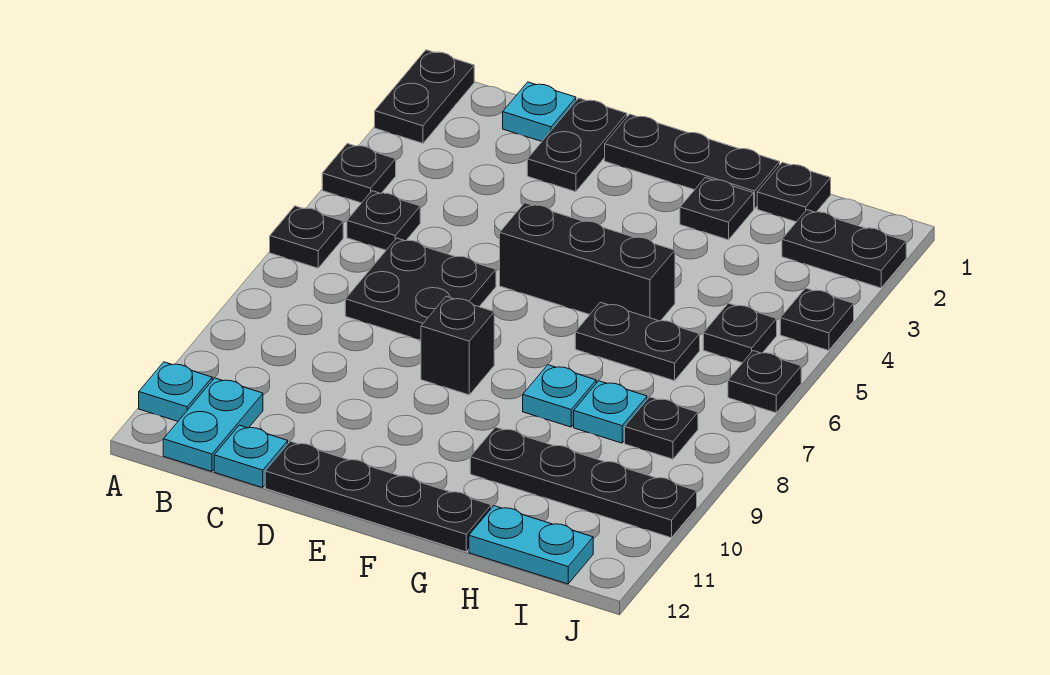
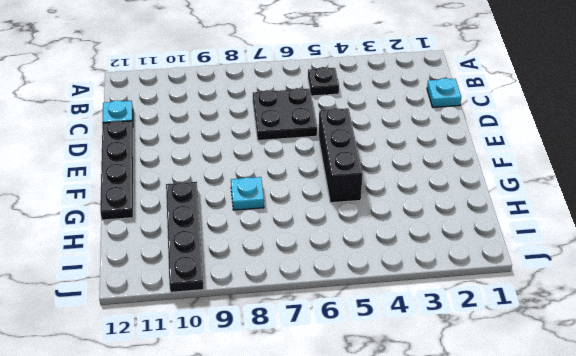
none -> black plate A1:A2 level 1
none -> black plate A4 level 1
none -> black plate A6 level 1

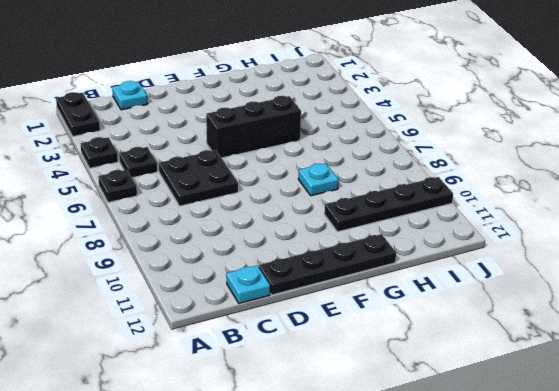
none -> cyan plate A11 level 1
none -> cyan plate B11:B12 level 1
none -> black plate D1:D2 level 1

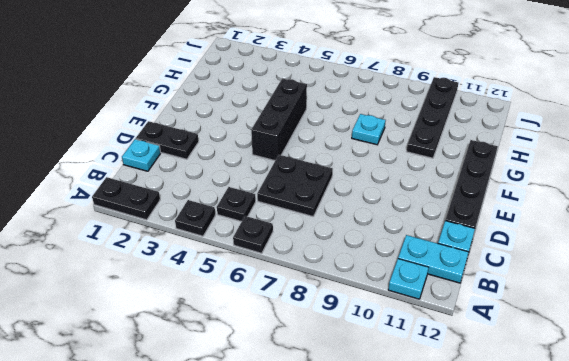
none -> black plate E1:G1 level 1
none -> black brick E8 level 1
none -> black plate G2 level 1

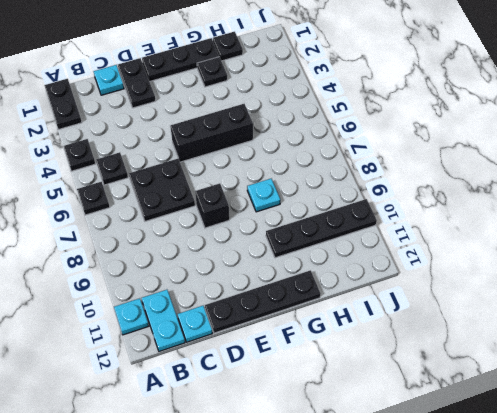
none -> black plate G6:H6 level 1
none -> cyan plate H8 level 1
none -> cyan plate H12:I12 level 1

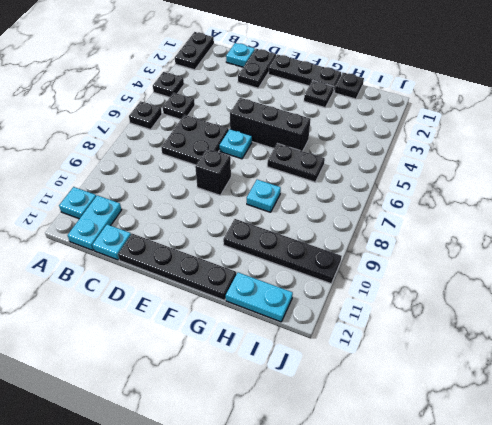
cyan plate E6 level 1 -> cyan plate H8 level 1
none -> black plate I2:J2 level 1
none -> black plate I5 level 1
none -> black plate I8 level 1

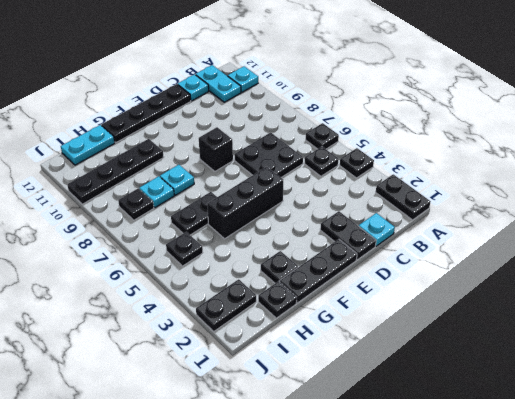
none -> black plate J4 level 1
none -> black plate J6 level 1

